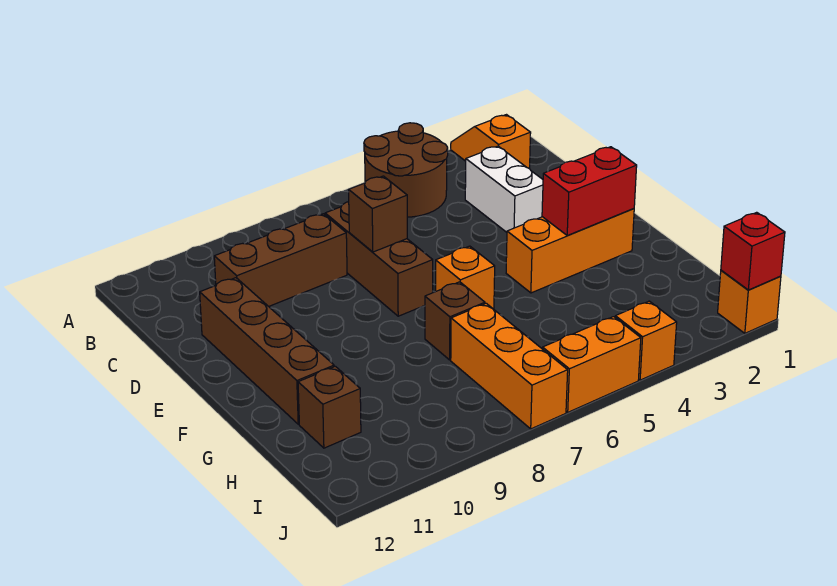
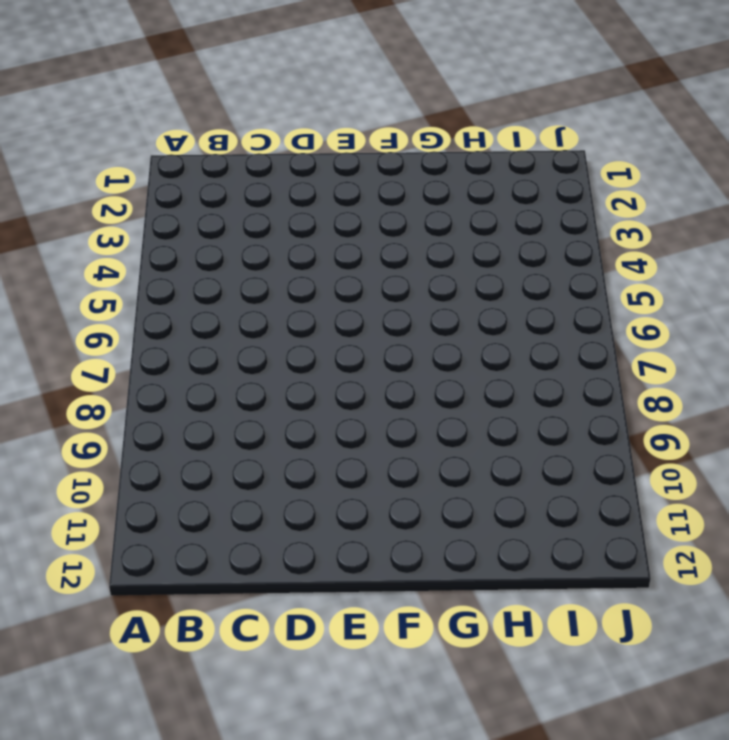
none -> orange slope A2:B2 level 1 top B
none -> brown round brick A4:B5 level 1
none -> white brick C3:D3 level 1

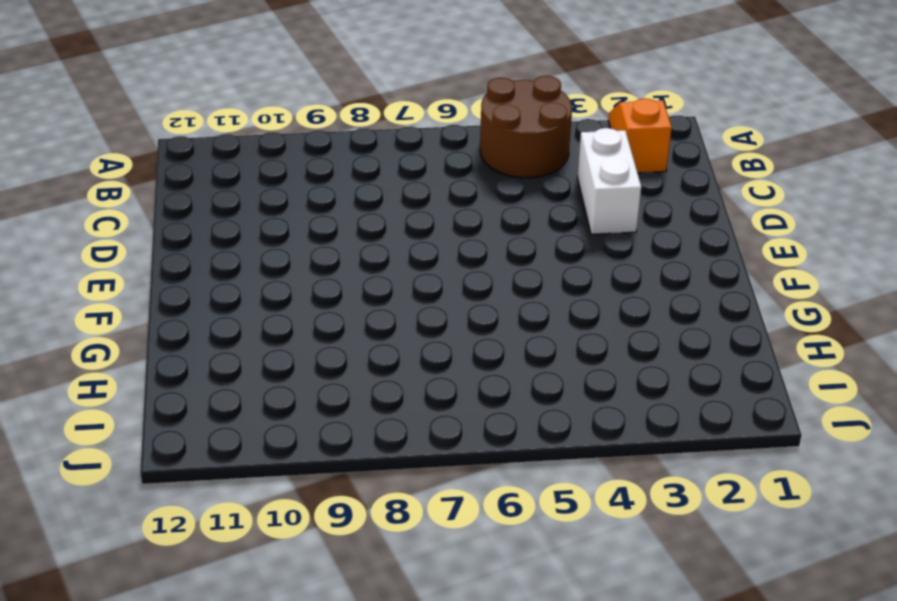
none -> brown brick C7:E7 level 1
none -> brown brick C8:C10 level 1
none -> brown brick D11:G11 level 1

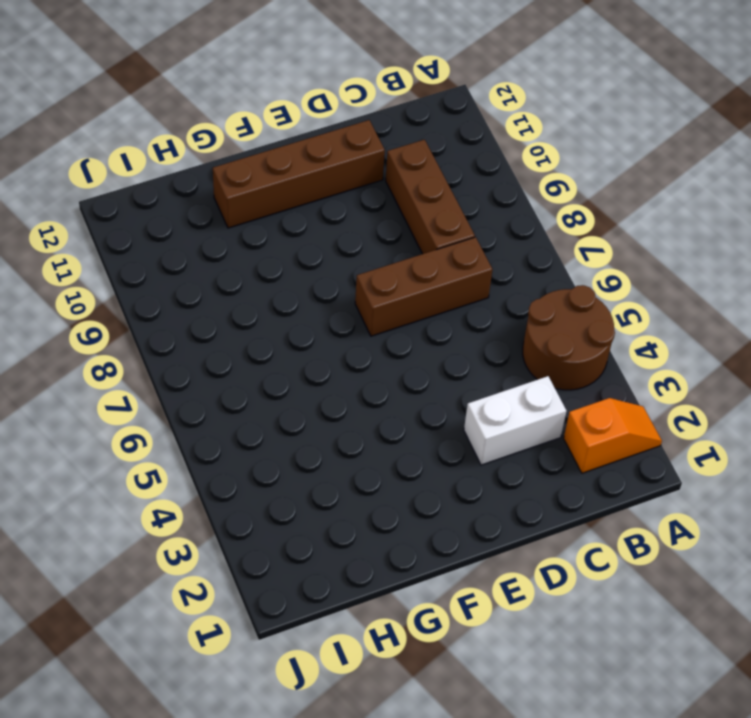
none -> orange brick F2:F4 level 1
none -> orange brick F6 level 1
none -> brown brick G7 level 1

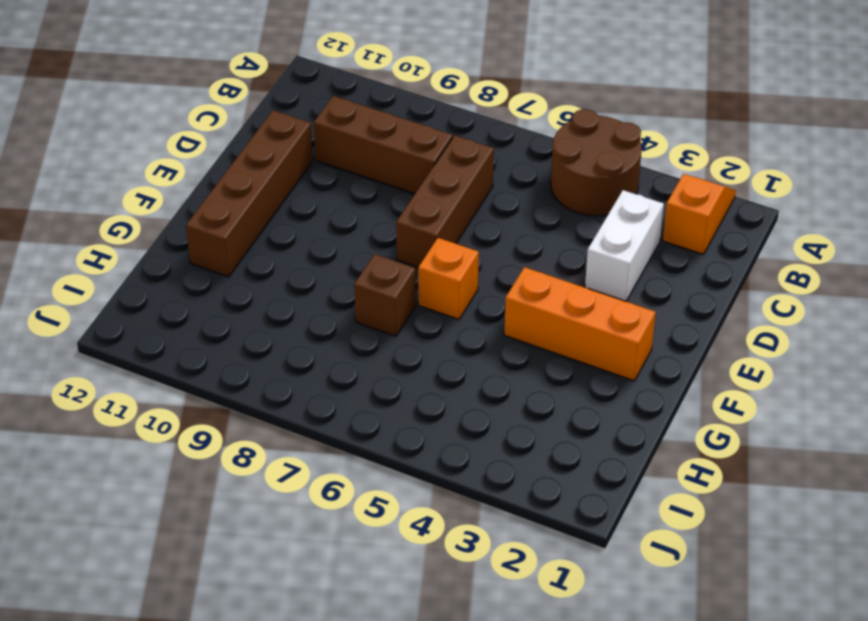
none -> orange brick H7:J7 level 1
none -> brown brick H11 level 1
none -> orange brick J1 level 1

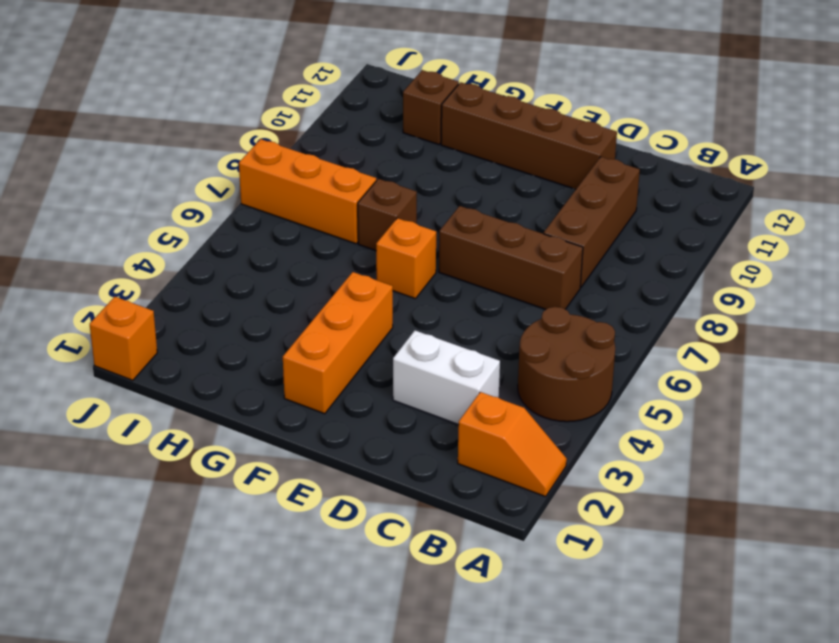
none -> orange brick J4 level 1
none -> orange brick J5:J6 level 1
none -> brown brick D7 level 2

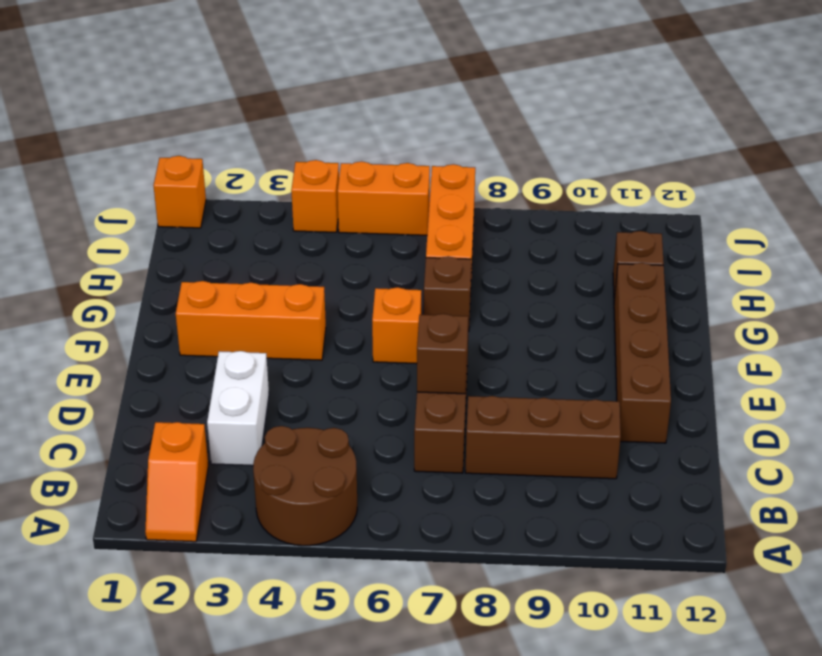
none -> red brick F2:F3 level 2
none -> red brick J1 level 2

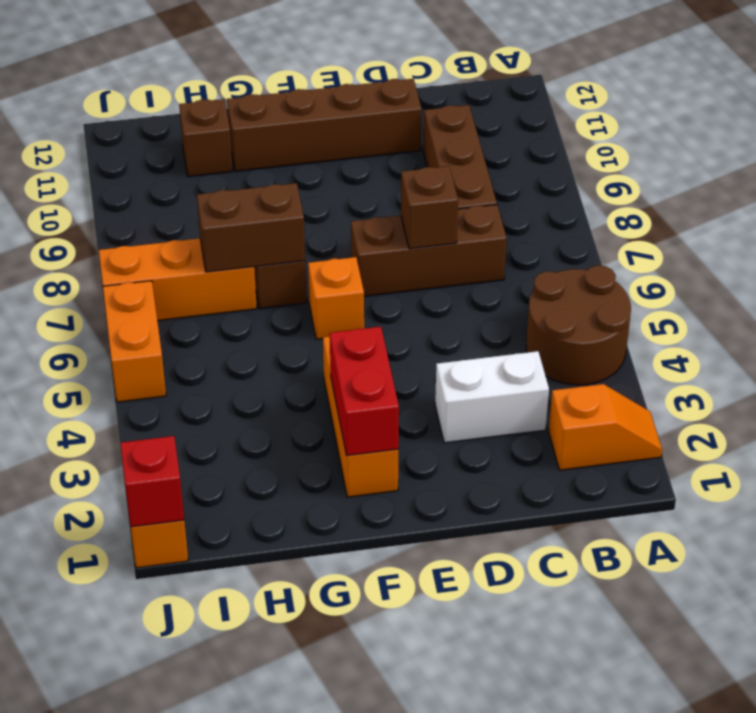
brown brick G7:H7 level 2 -> none
none -> orange brick J4 level 1

